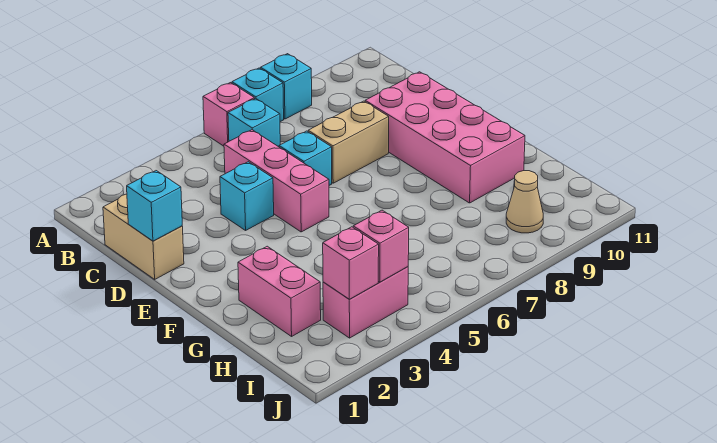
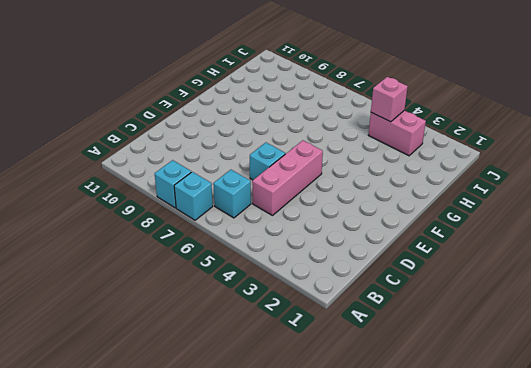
none -> pink brick A6 level 1
none -> tan brick C1:D1 level 1
none -> cyan brick D4 level 1

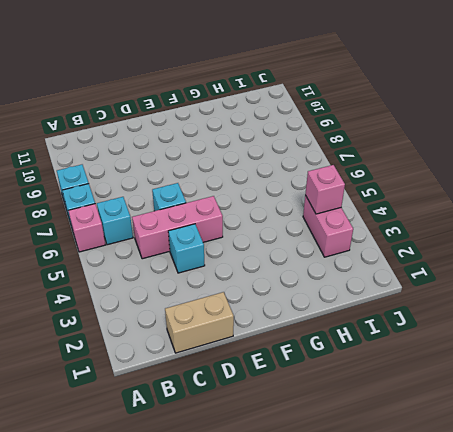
none -> tan brick D7:D8 level 1
none -> pink brick D9:G10 level 1
none -> pink brick G2:H2 level 1

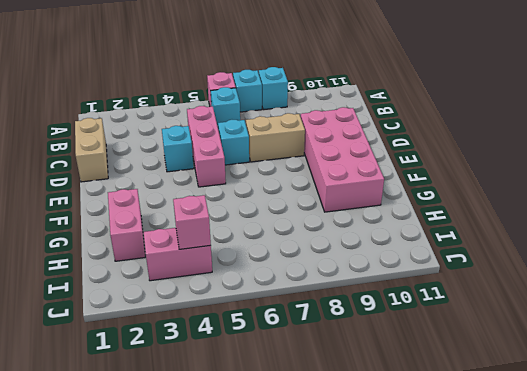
none -> tan cone I9 level 1
none -> cyan brick D1 level 2
none -> pink brick I3 level 2

